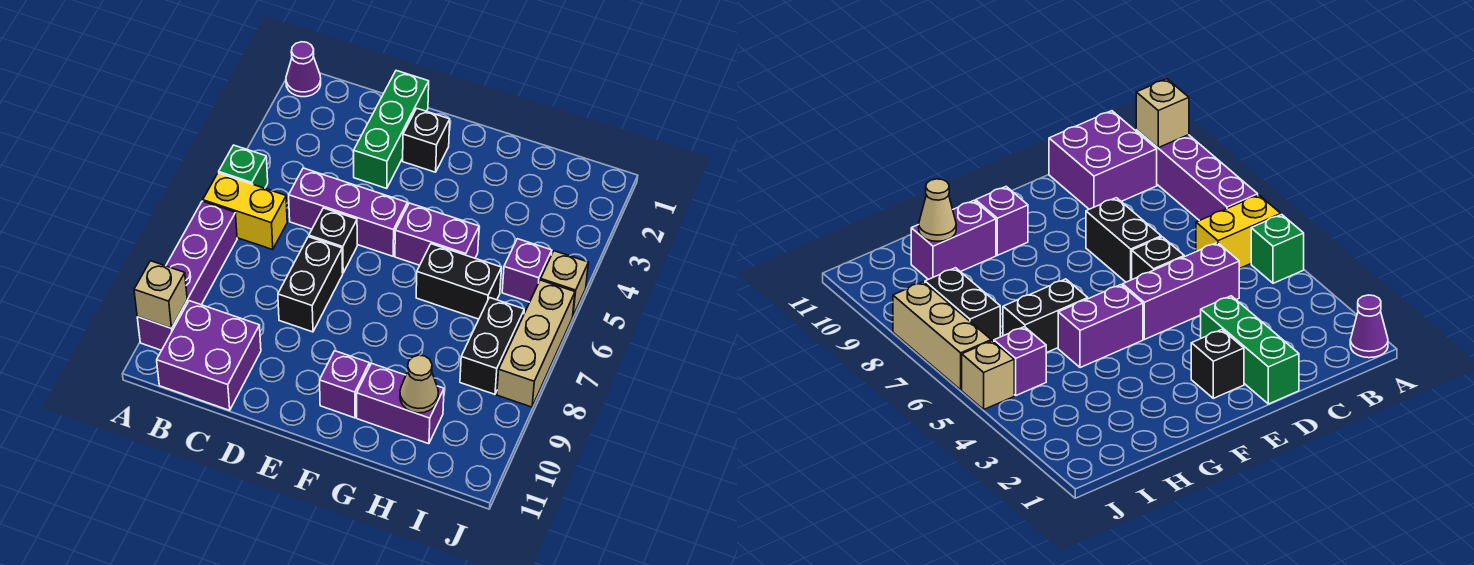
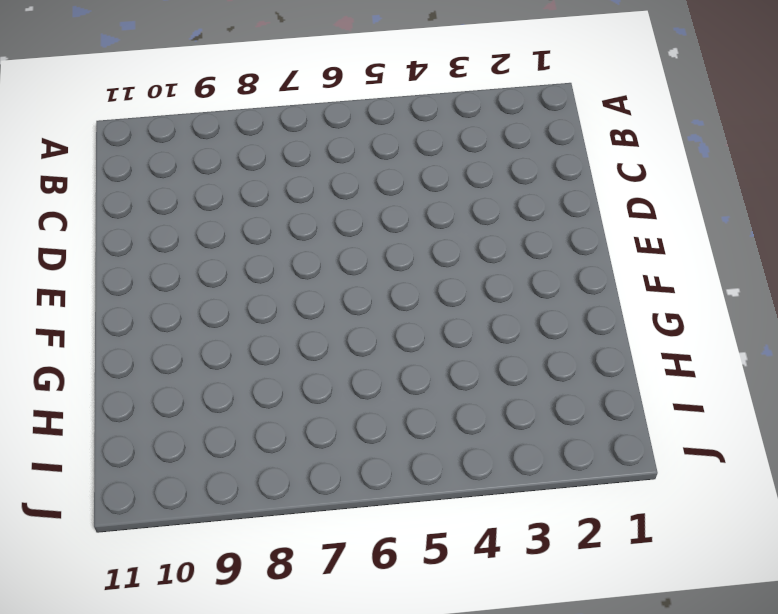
none -> purple cone A1 level 1
none -> green brick A5 level 1
none -> yellow brick A6:B6 level 1

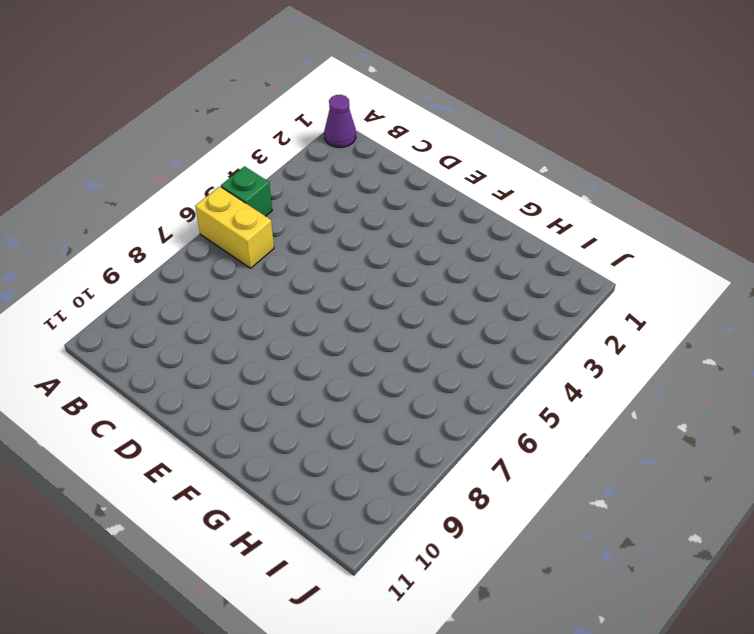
none -> purple brick A7:A10 level 1
none -> purple brick B10:C11 level 1
none -> purple brick C5:E5 level 1

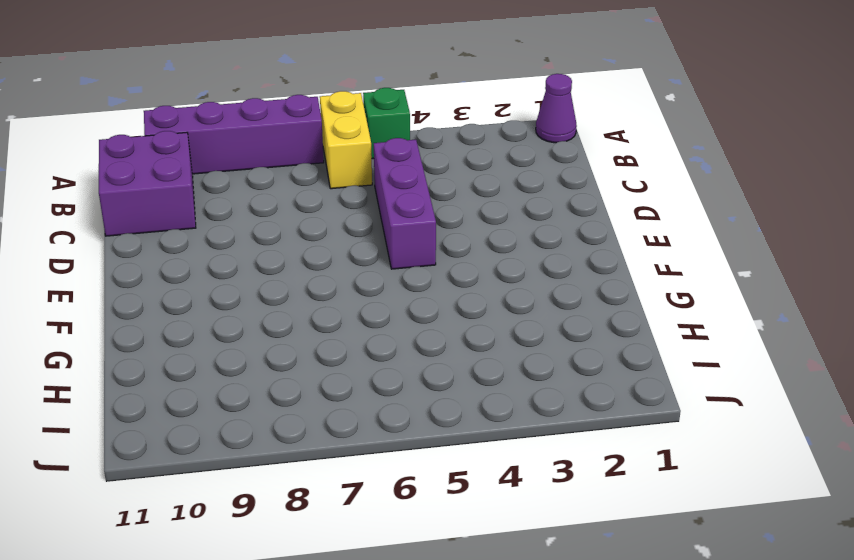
none -> green brick D1:D3 level 1
none -> black brick D6 level 1
none -> black brick D7:D8 level 1

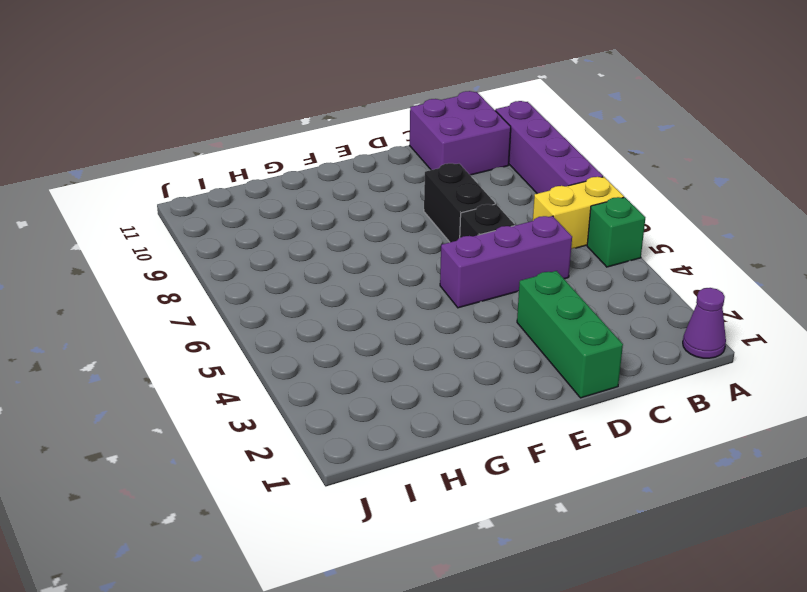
none -> black brick E2 level 1
none -> purple brick F5:G5 level 1
none -> purple brick F10 level 1

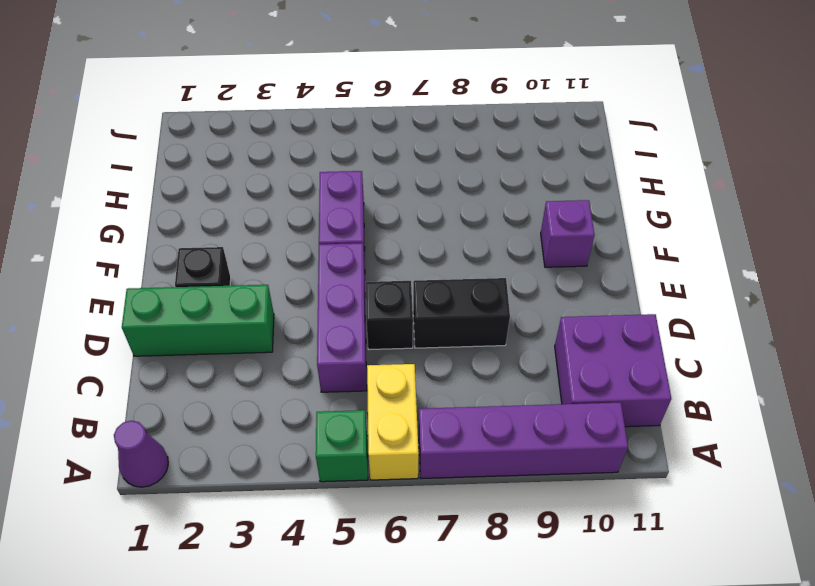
none -> black brick G6:H6 level 1
none -> purple brick G10:H10 level 1
none -> purple brick I5 level 1

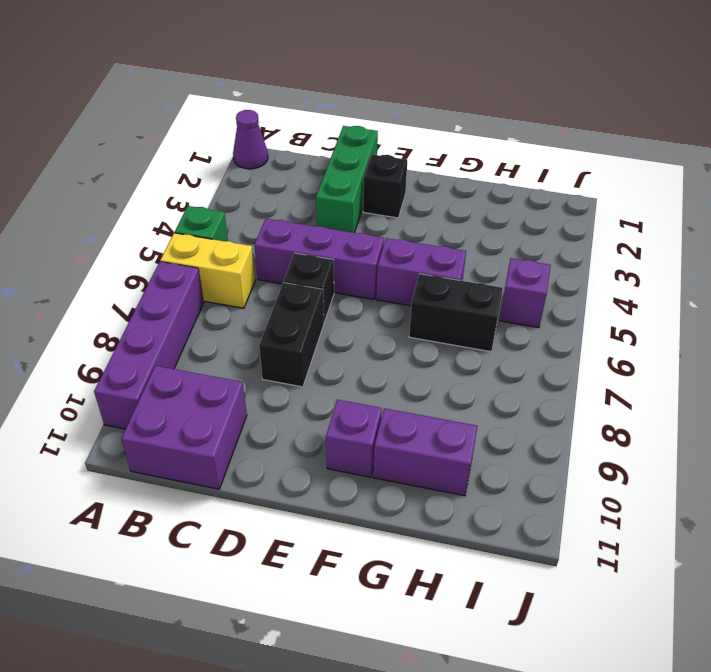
none -> black brick I7:I8 level 1
none -> tan brick J5 level 1
none -> tan brick J6:J8 level 1

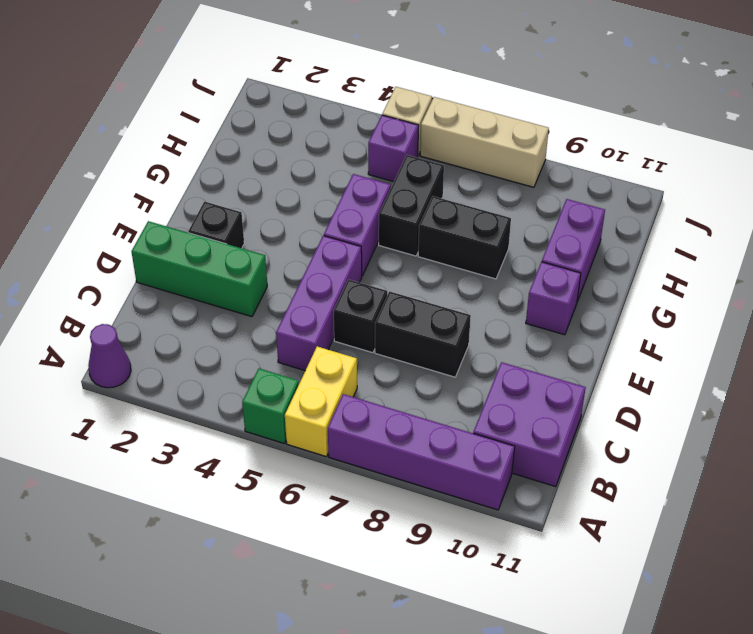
black brick G7:G8 level 1 -> black brick I7:I8 level 1
none -> tan brick A10 level 2
none -> tan cone H10 level 2

